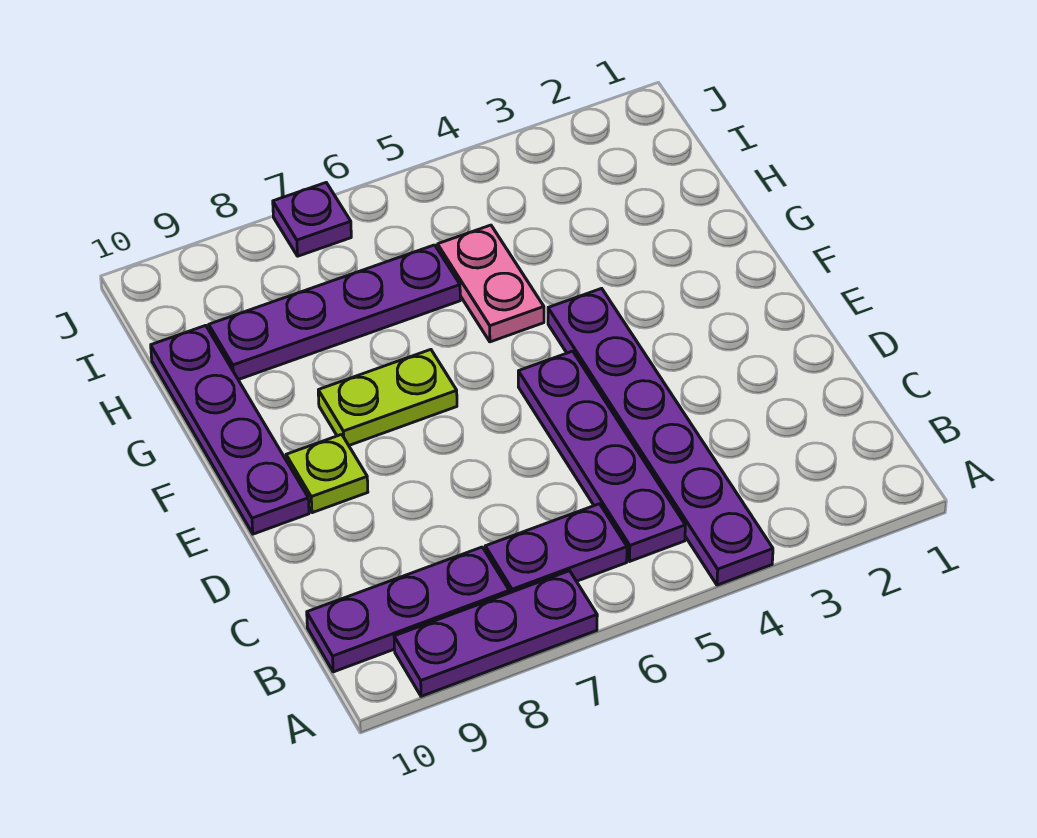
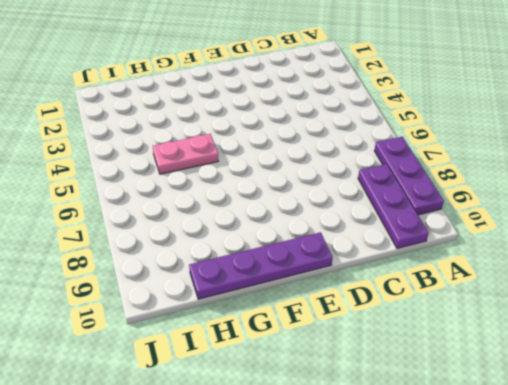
none -> purple plate A4:F4 level 1
none -> purple plate B5:E5 level 1

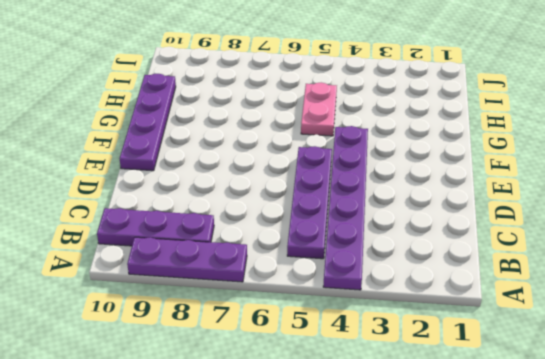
none -> purple plate B6:B7 level 1
none -> lime plate E9 level 1

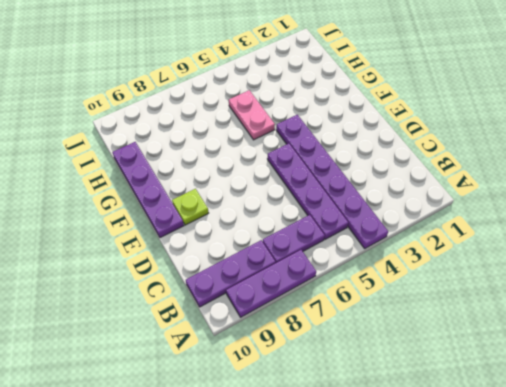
none -> lime plate F7:F8 level 1
none -> purple plate H6:H9 level 1

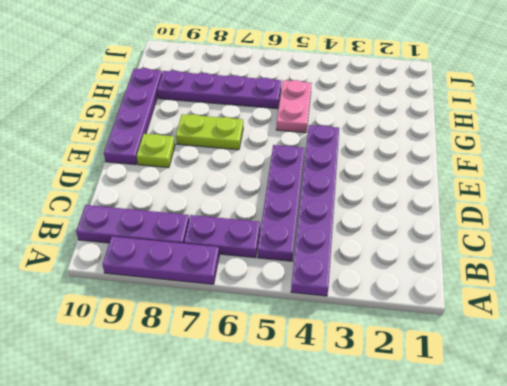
none -> purple plate J7 level 1

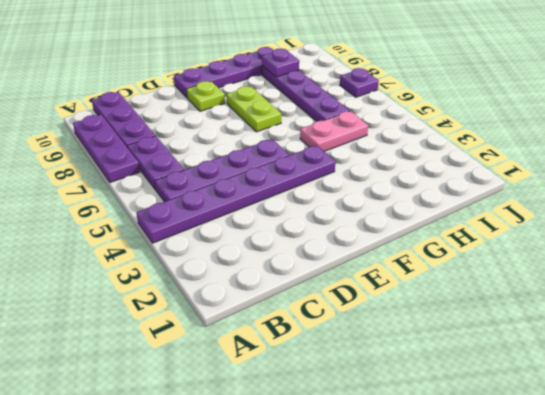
purple plate H9 level 2 -> none

